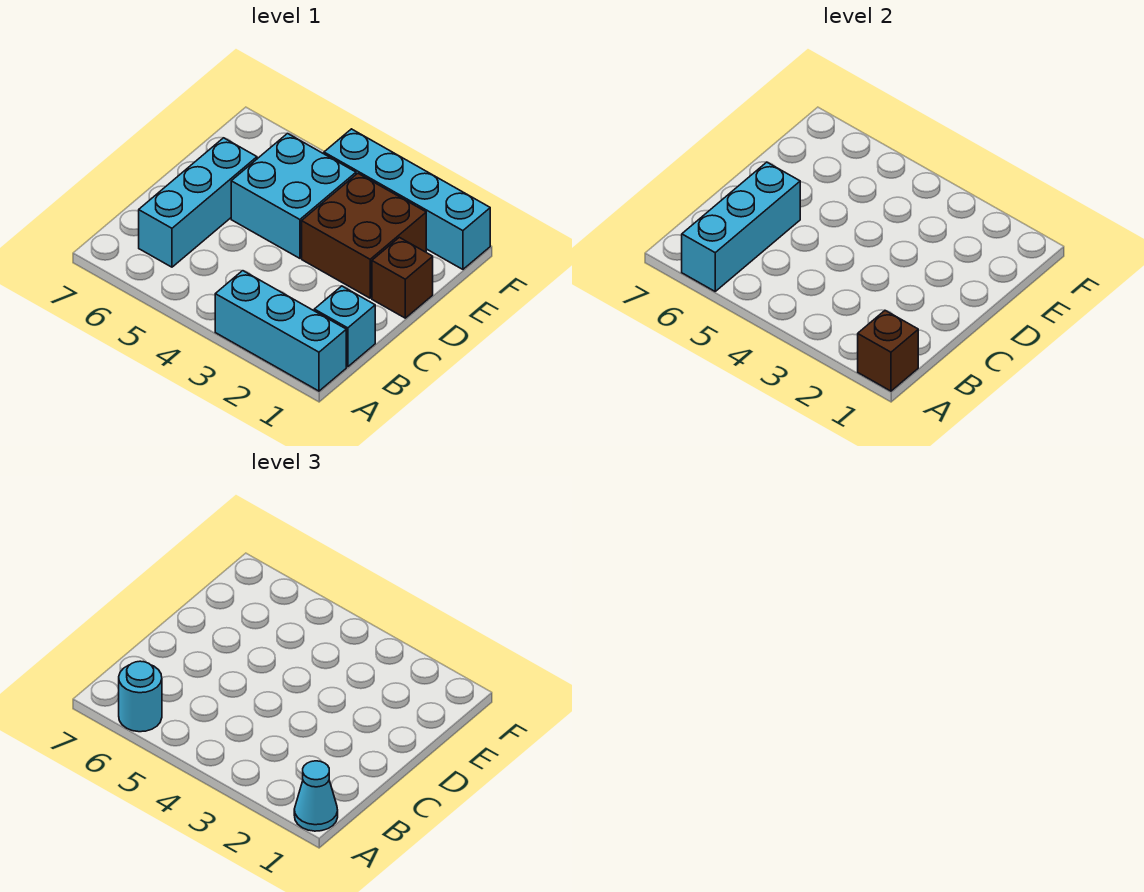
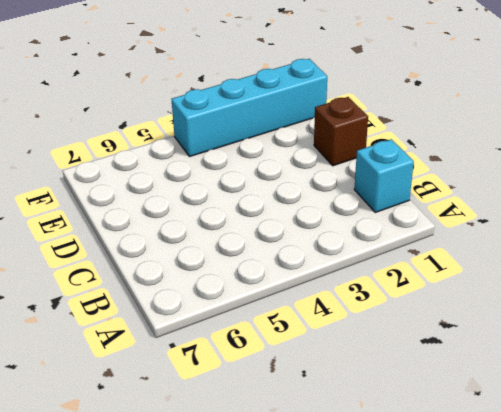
none -> cyan brick A1:A3 level 1
none -> cyan brick B6:D6 level 1

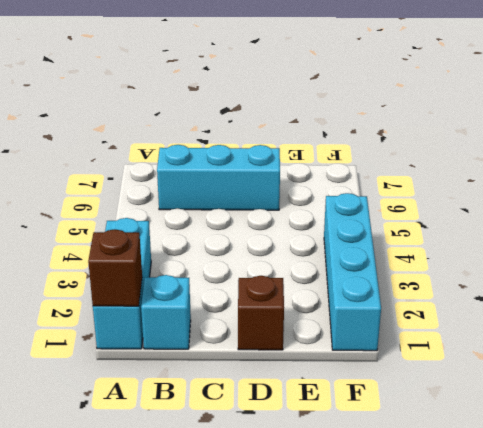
none -> brown brick D2:E3 level 1
none -> cyan brick D4:E5 level 1

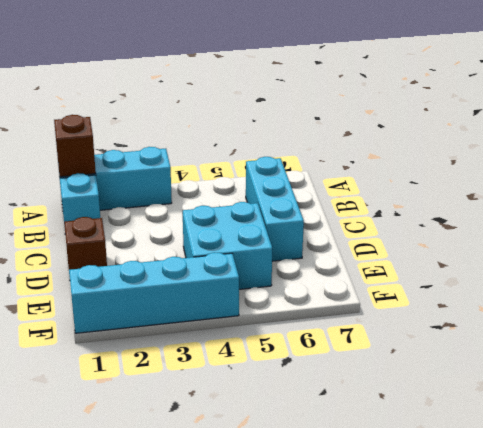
none -> brown brick D2:E3 level 1
none -> cyan brick A6:C6 level 2

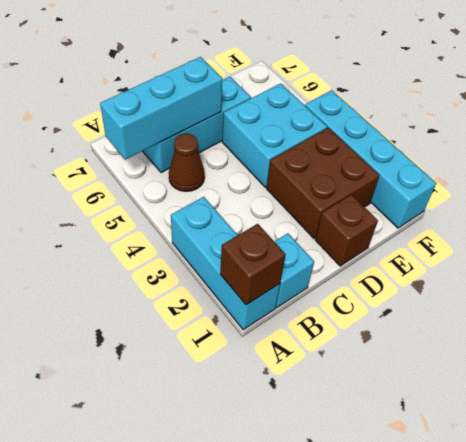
brown cone B5 level 1 -> none
none -> cyan cone A1 level 3
none -> cyan round brick A6 level 3

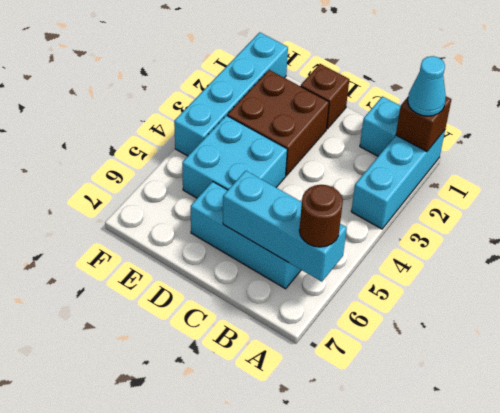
brown round brick A6 level 3 -> cyan round brick A6 level 3

